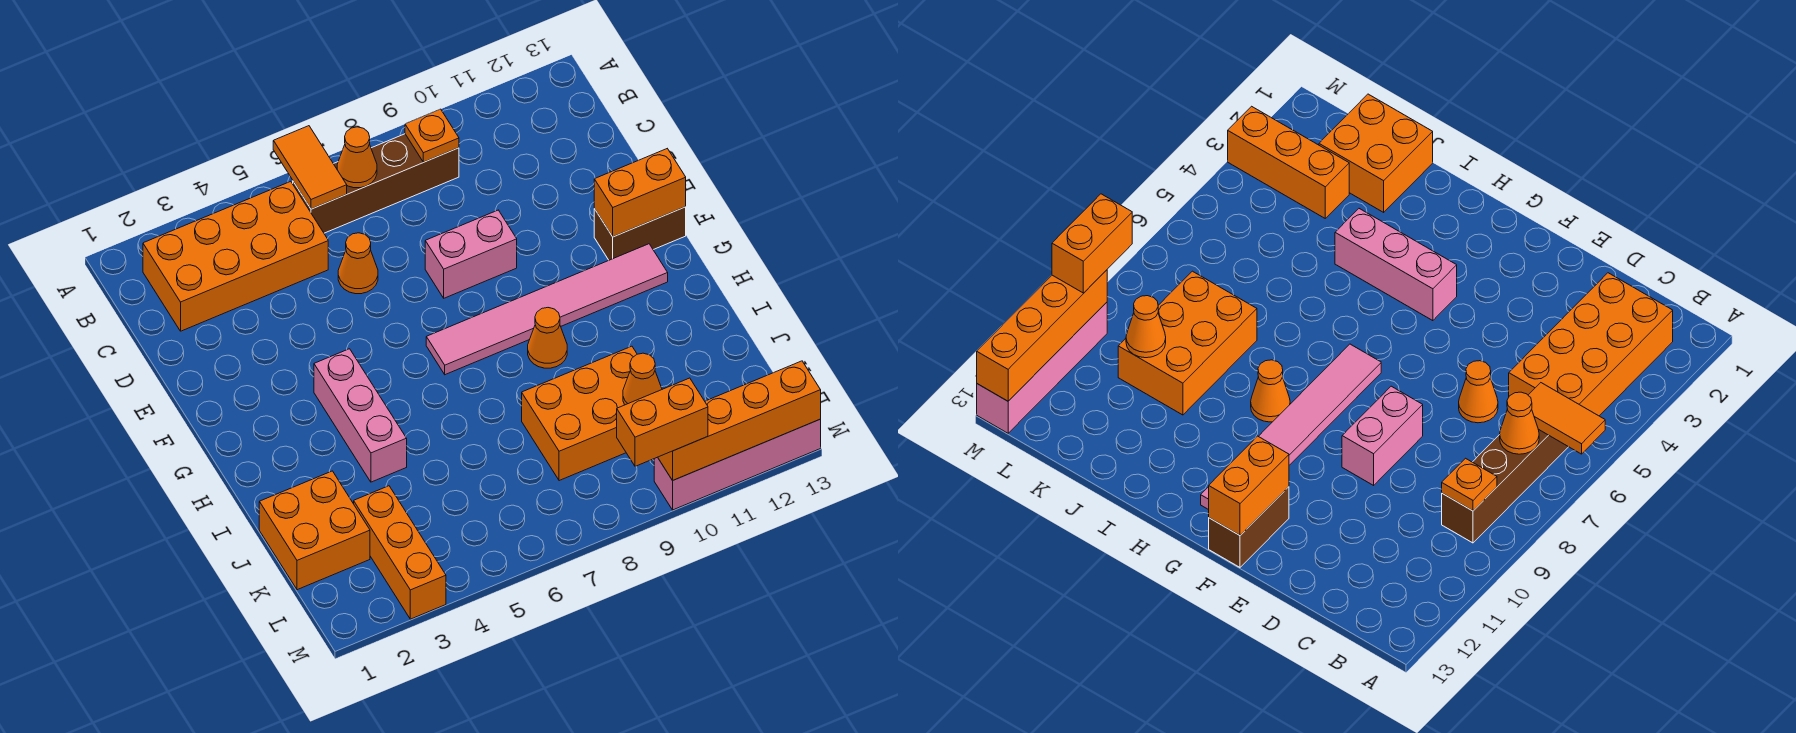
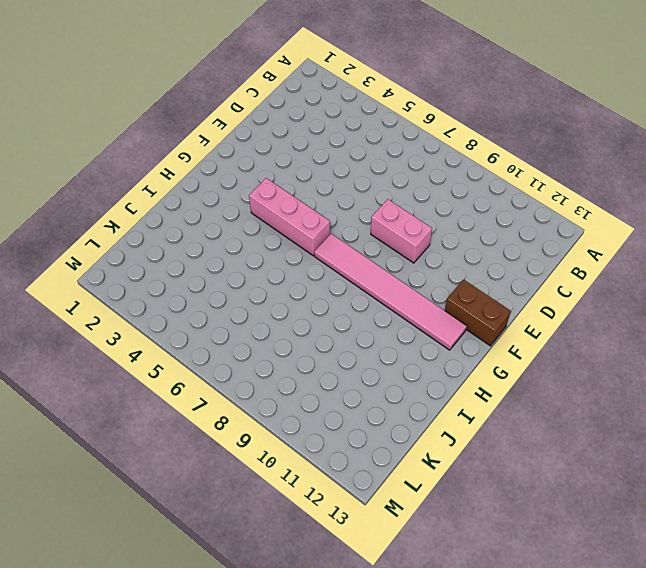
pink brick G4:G6 level 1 -> pink brick G4:I4 level 1
none -> orange brick B2:C5 level 1
none -> brown brick B6:B9 level 1
none -> orange cone D6 level 1

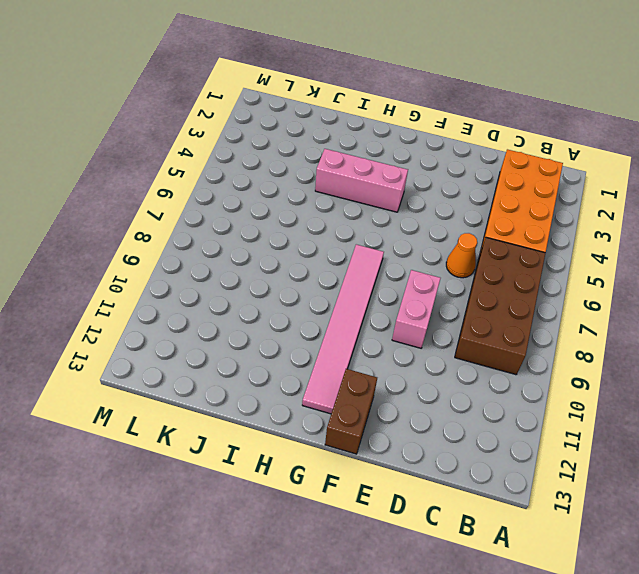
brown brick B6:C9 level 1 -> brown brick B6:B9 level 1
none -> orange cone H9 level 1
none -> orange brick J1:K2 level 1
none -> orange brick J8:K10 level 1

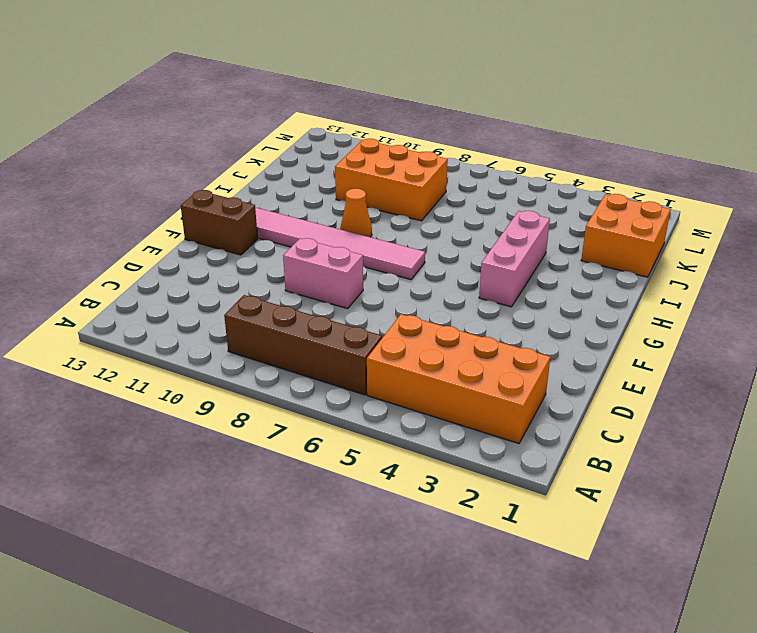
none -> orange cone D6 level 1
none -> orange brick K3:M3 level 1
none -> pink brick M10:M13 level 1

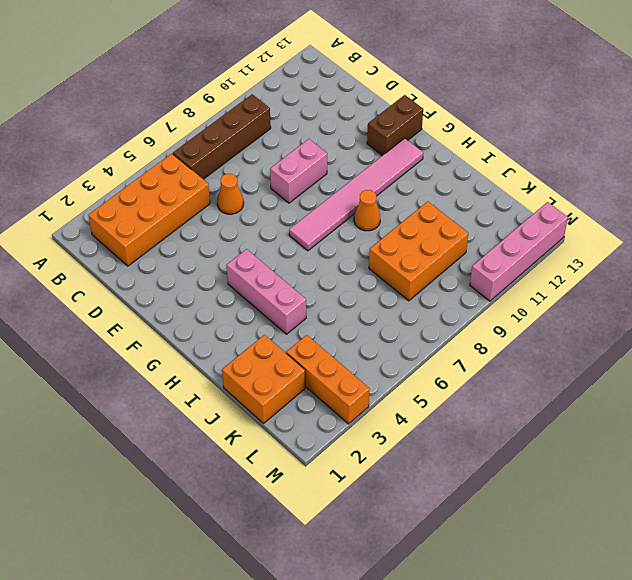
none -> orange tile A6:B6 level 2
none -> orange cone B7 level 2
none -> orange plate B9 level 2

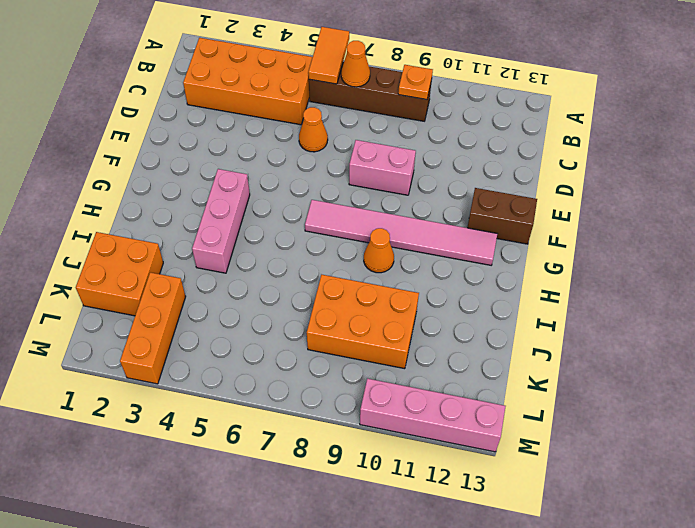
none -> orange brick F12:F13 level 2
none -> orange cone K10 level 2
none -> orange brick M10:M13 level 2

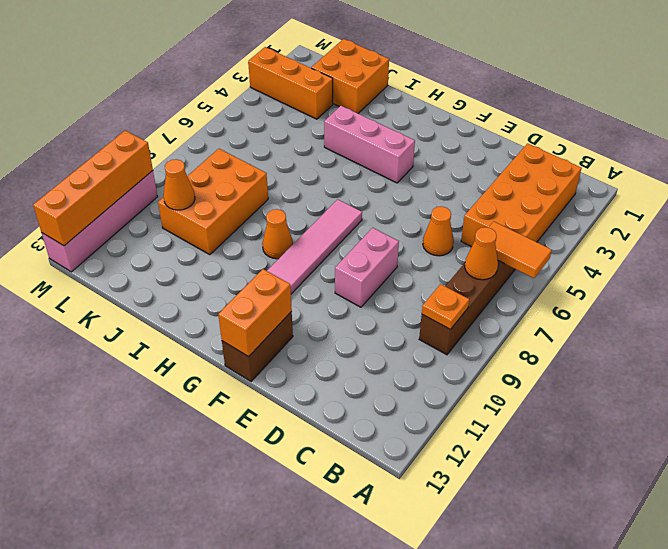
none -> orange brick M9:M10 level 3

